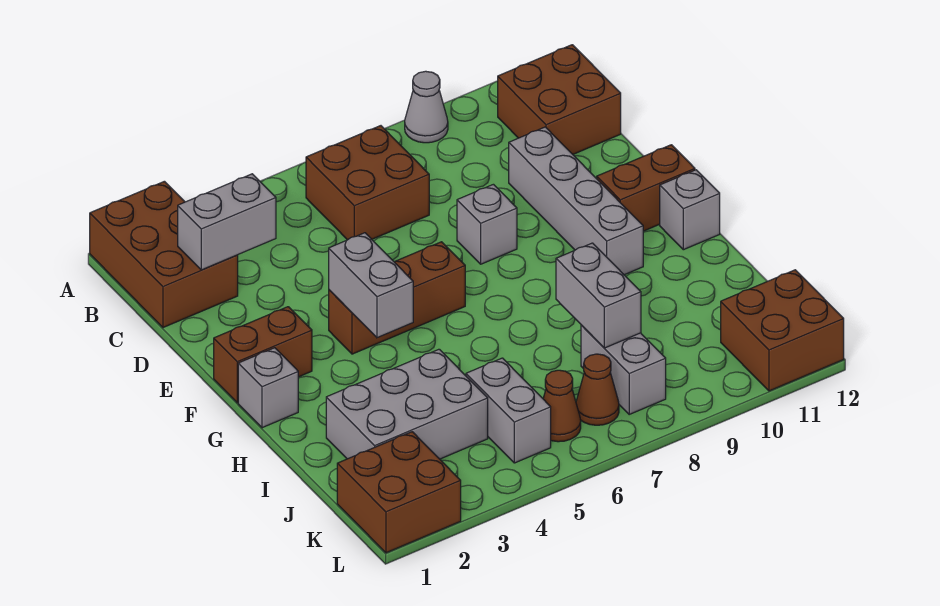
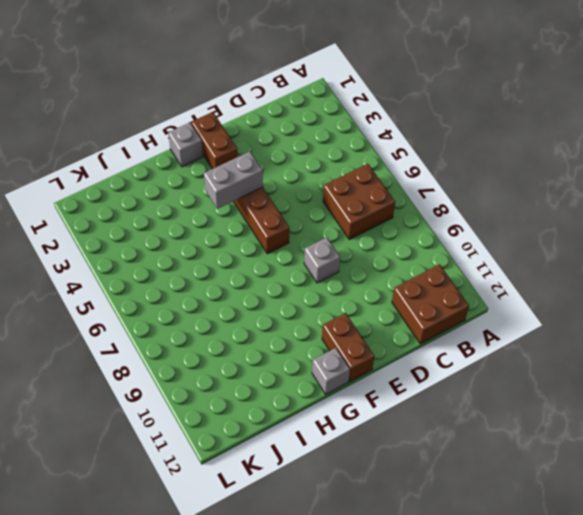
none -> brown brick A1:C2 level 1
none -> grey cone A9 level 1
none -> grey brick D10:G10 level 1

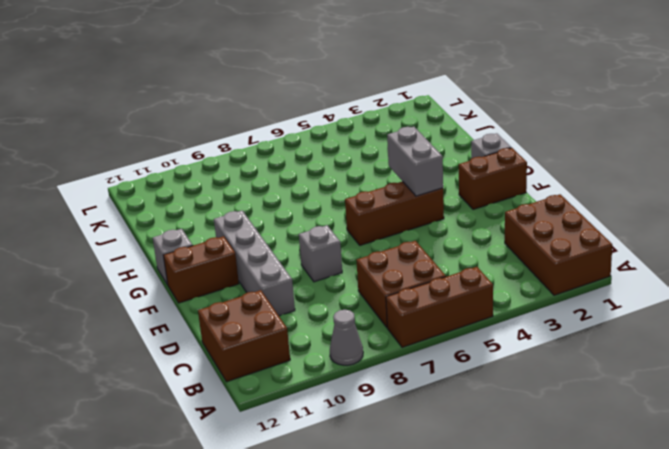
brown brick A5:A7 level 1 -> none
none -> grey brick I2:J4 level 1
none -> grey brick J5:K5 level 1
none -> grey brick J8:K8 level 1

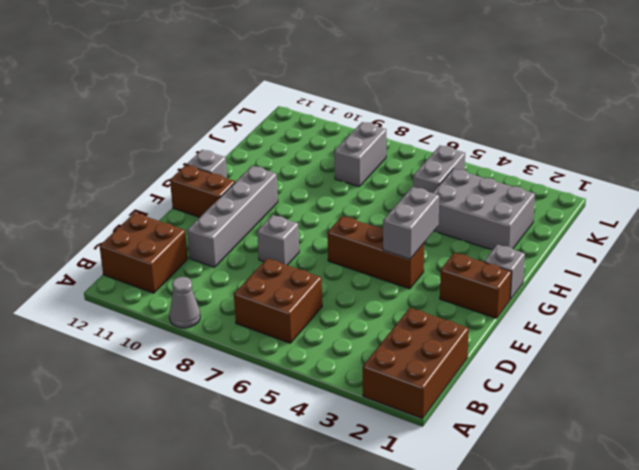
none -> brown brick K1:L2 level 1
none -> brown cone K6 level 1
none -> brown cone K7 level 1

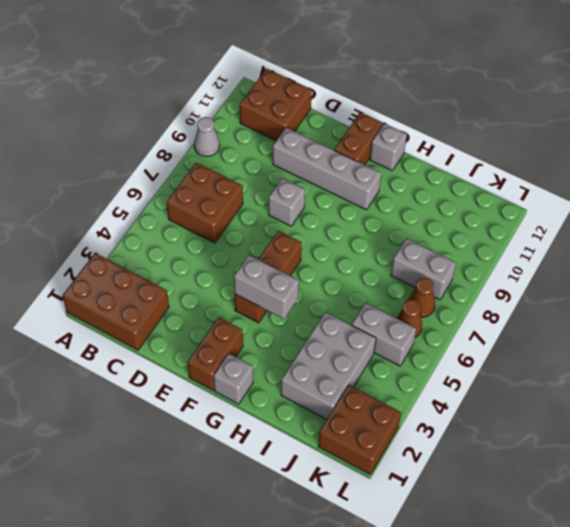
none -> brown brick K11:L12 level 1
none -> grey brick C2:C3 level 2
none -> grey brick I8:J8 level 2

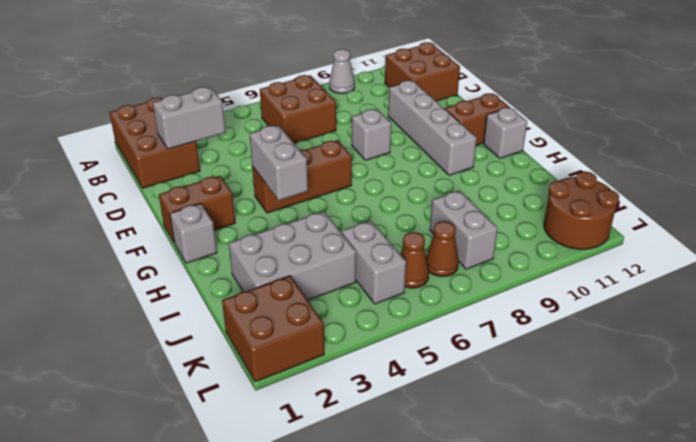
brown round brick K11:L12 level 1 -> brown brick K11:L12 level 1
none -> grey brick I8:J8 level 2

